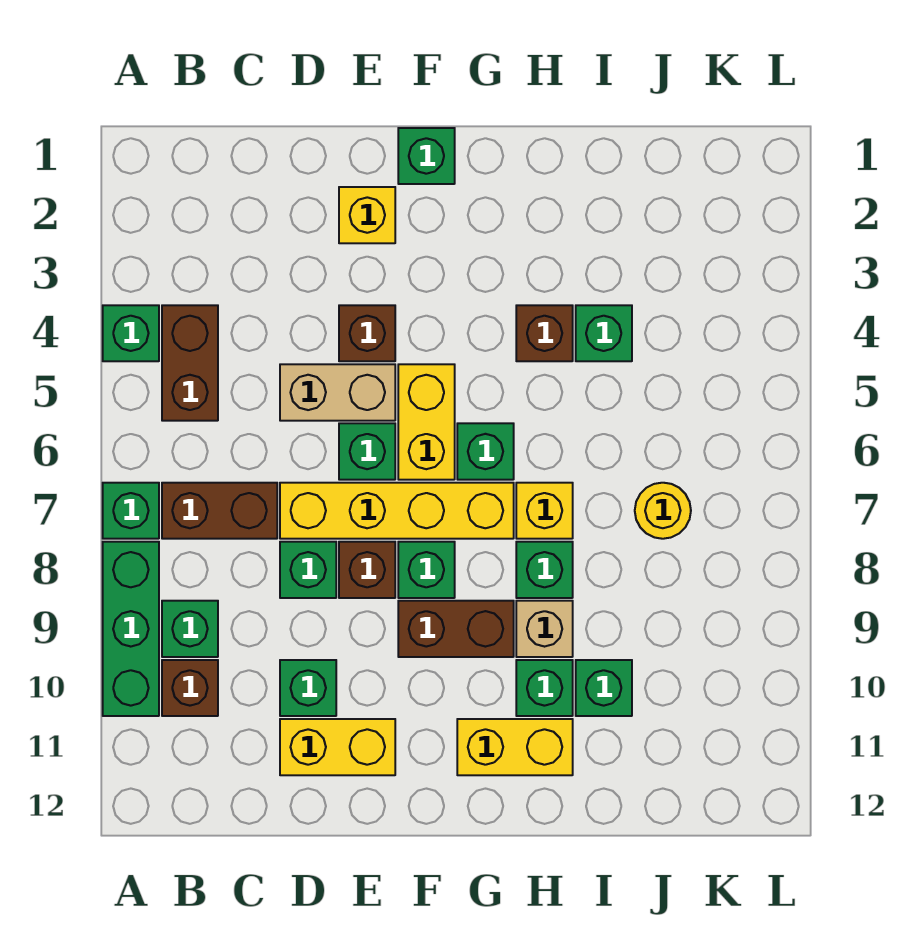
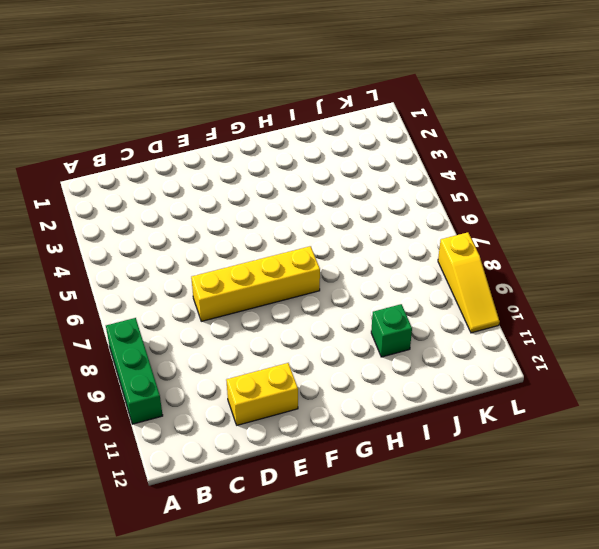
yellow slope L8:L10 level 1 top 8 -> none
none -> green brick A4 level 1
none -> green brick A7 level 1
none -> brown brick B4:B5 level 1
none -> brown brick B7:C7 level 1

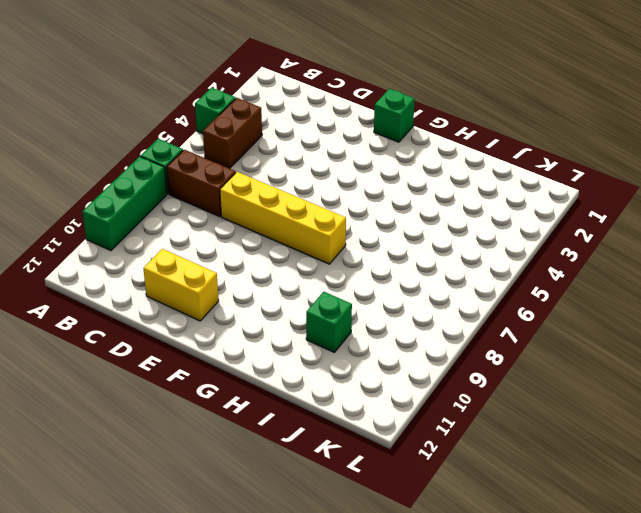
none -> green brick B9 level 1
none -> brown brick B10 level 1
none -> tan brick D5:E5 level 1
none -> green brick D8 level 1

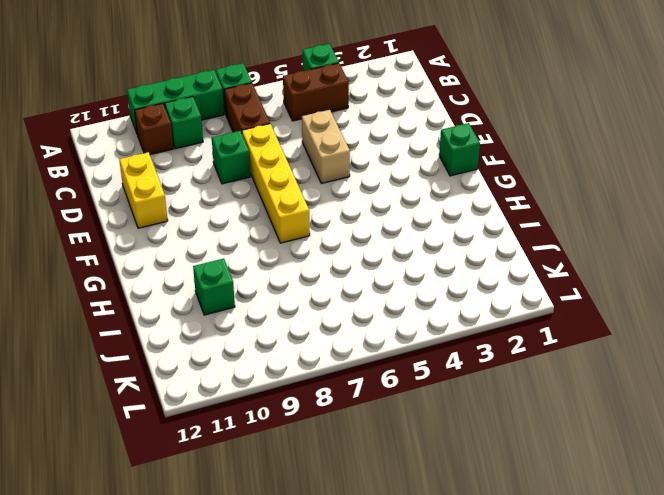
none -> green brick D10 level 1
none -> yellow brick E2 level 1
none -> brown brick E4 level 1
none -> green brick E6 level 1

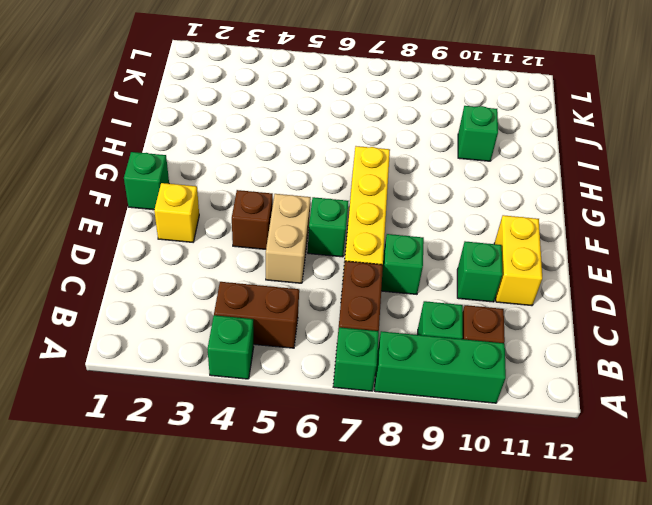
none -> brown brick E8 level 1
none -> yellow brick F5:F6 level 1
none -> green brick F8 level 1
none -> brown brick F9:G9 level 1

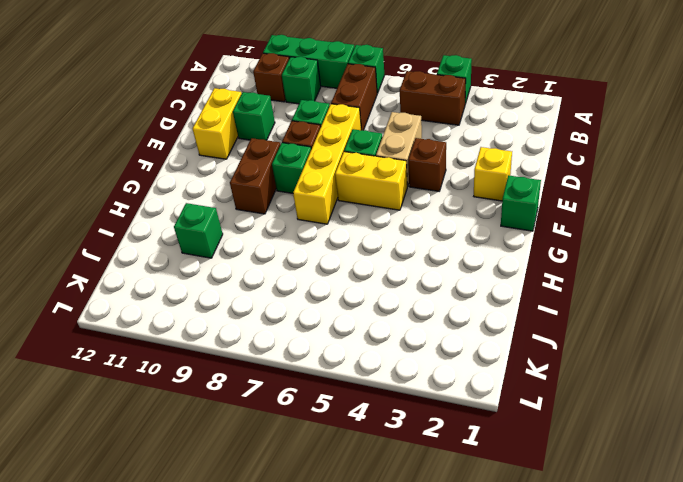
none -> green brick G6 level 1
none -> yellow brick G11:H11 level 1
none -> brown brick H4 level 1
none -> yellow brick H7 level 1

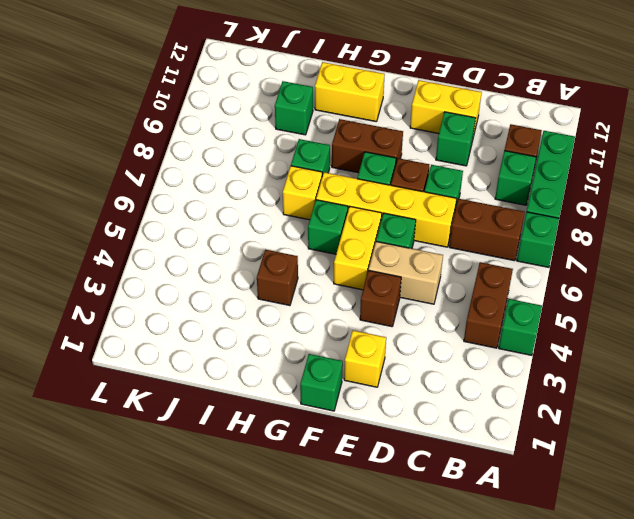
none -> tan brick H9 level 1
none -> green brick H10 level 1
none -> green brick I4 level 1
none -> yellow round brick J7 level 1

